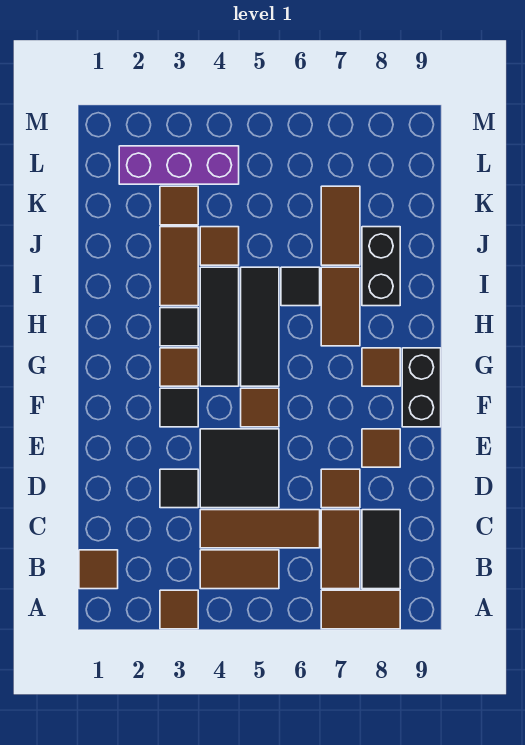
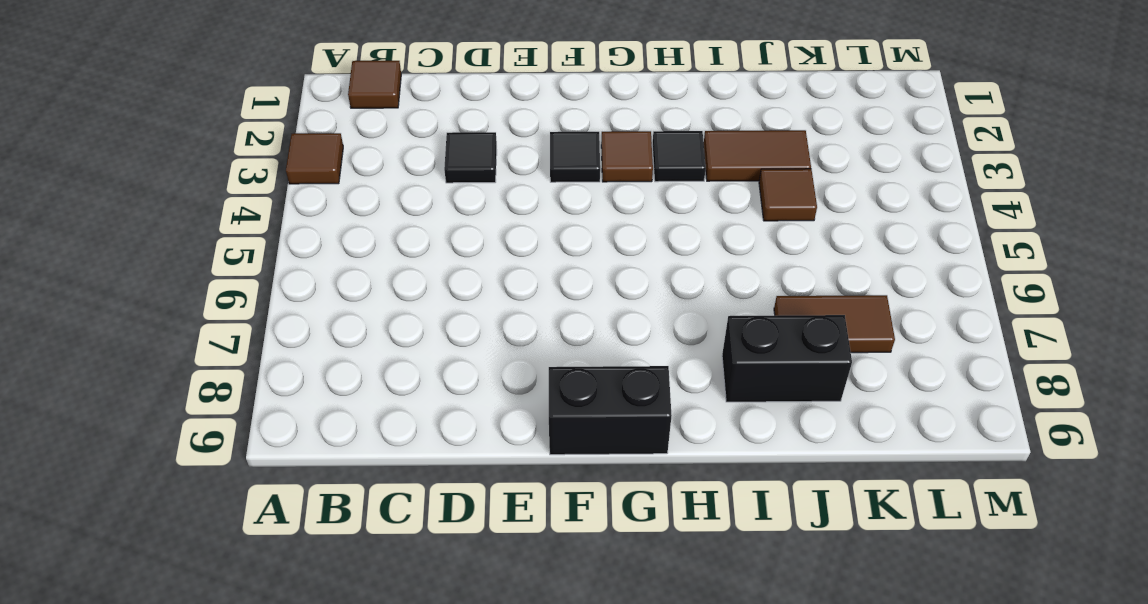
none -> brown tile A7:A8 level 1
none -> brown tile B4:B5 level 1
none -> brown tile B7:C7 level 1

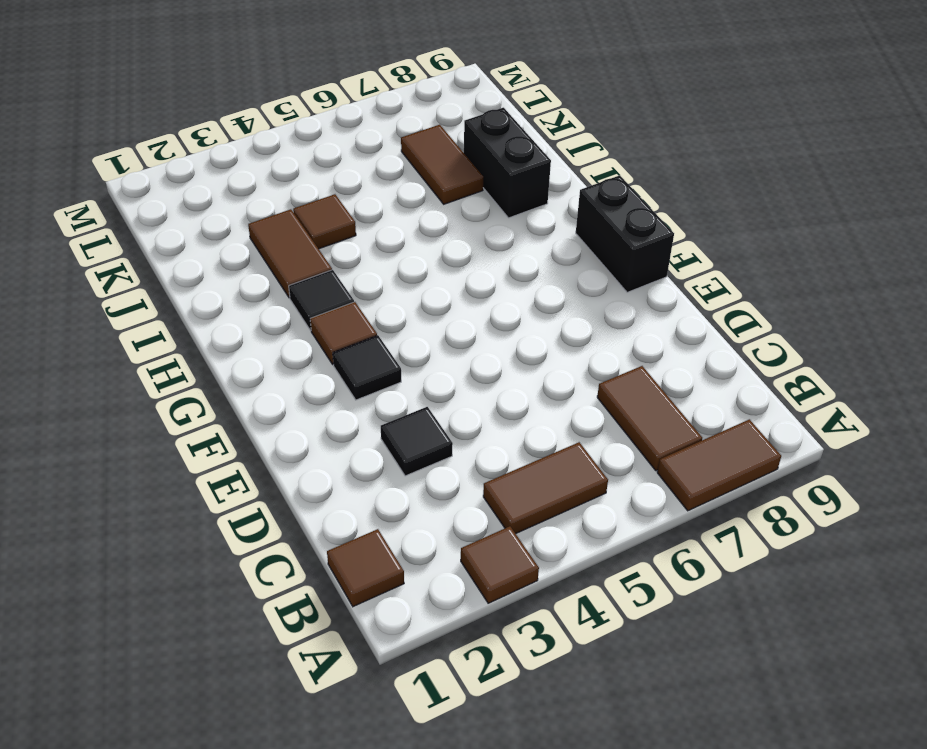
none -> black tile B8:C8 level 1
none -> brown tile C4:C6 level 1
none -> black tile D4:E5 level 1

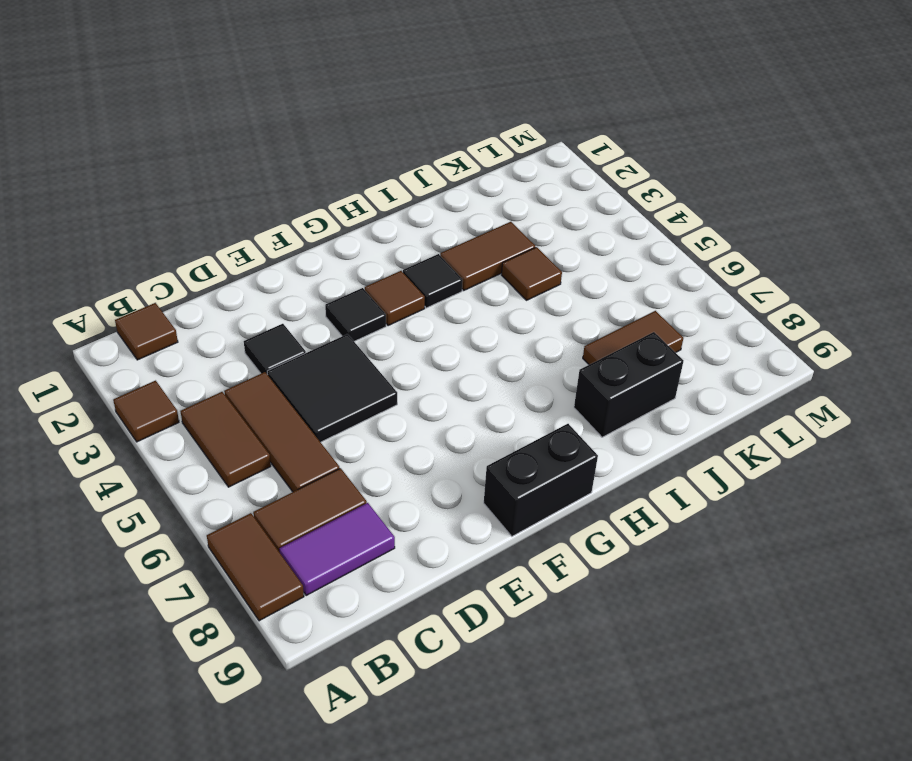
purple tile B8:C8 level 1 -> black tile B8:C8 level 1
none -> brown tile D7 level 1
none -> brown tile E8 level 1
none -> brown tile F5 level 1

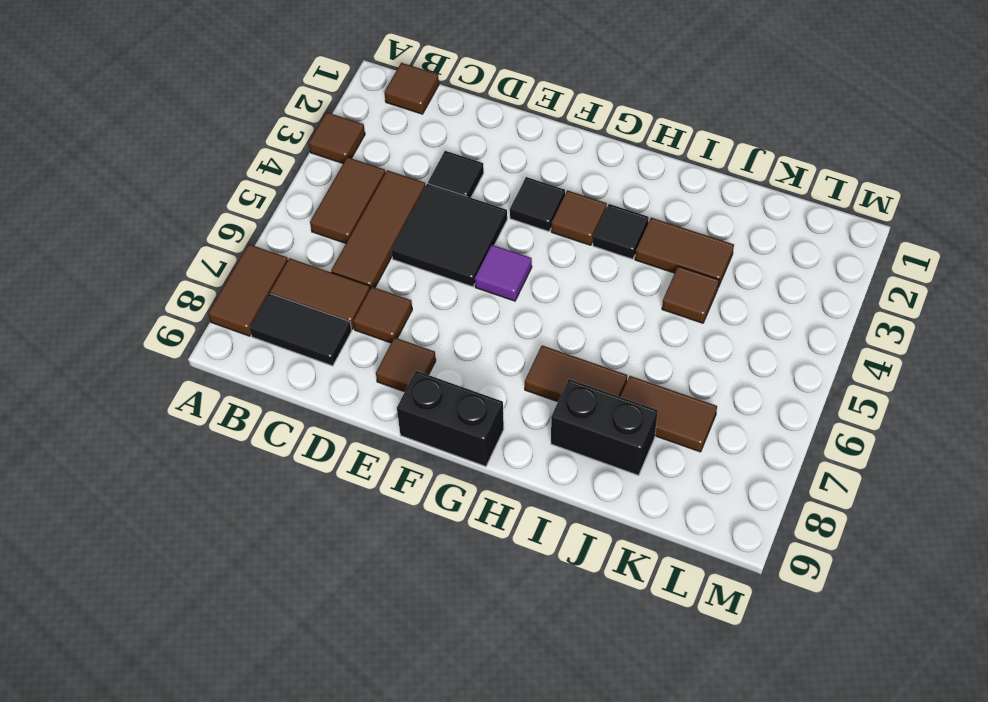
purple tile F5 level 1 -> brown tile F5 level 1
none -> black tile G4:I4 level 1
none -> black tile G5:I5 level 1
none -> brown tile G8 level 1

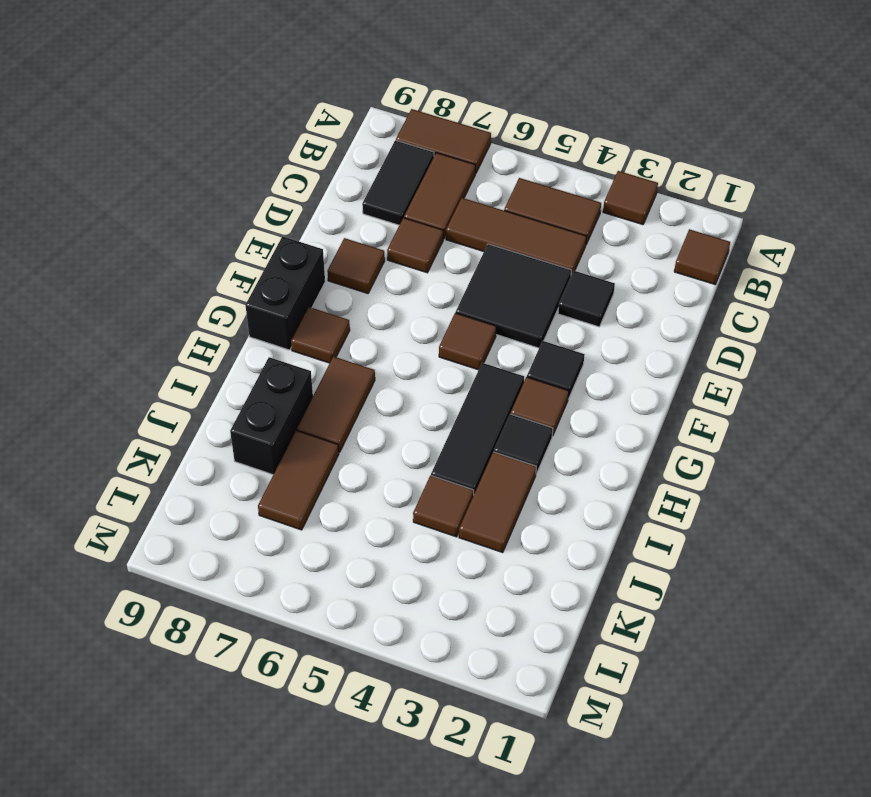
none -> black tile G5:I5 level 1
none -> black tile I6 level 1
none -> brown tile K3 level 1

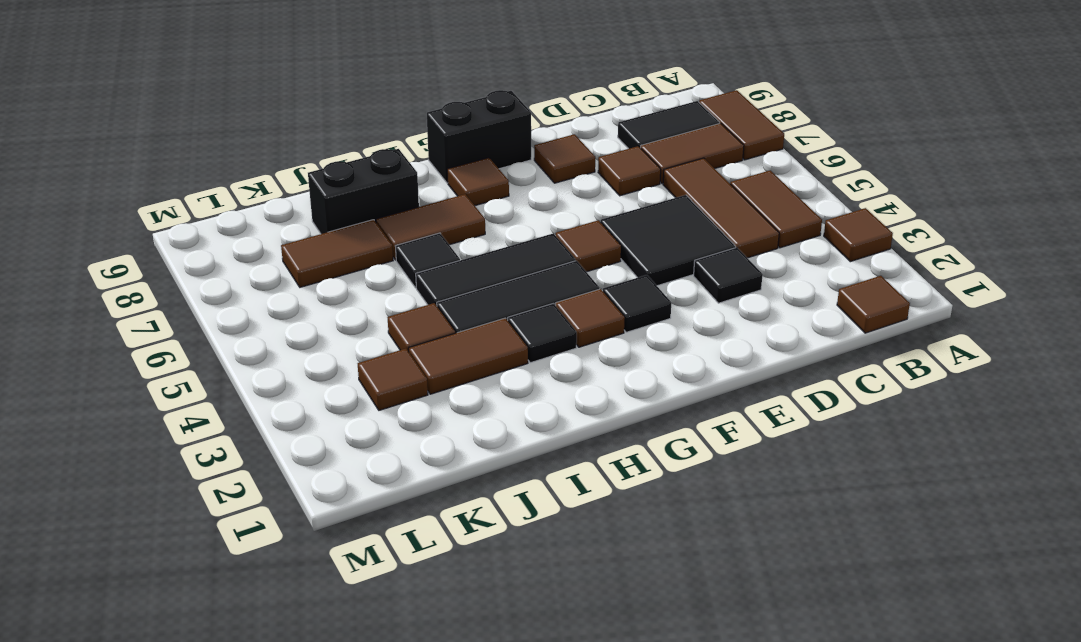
none -> purple brick L2:L4 level 1

